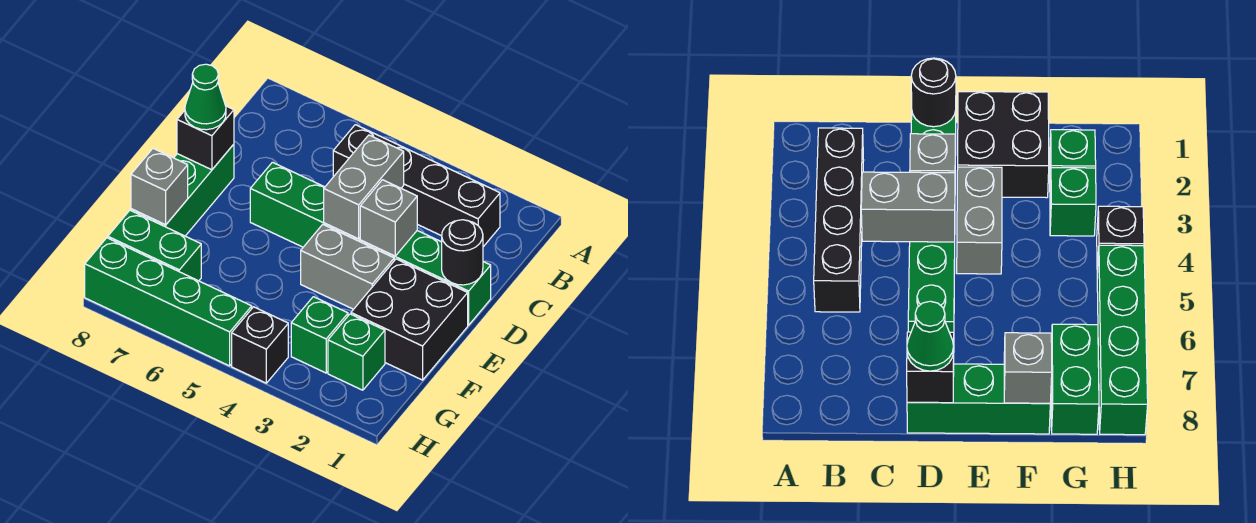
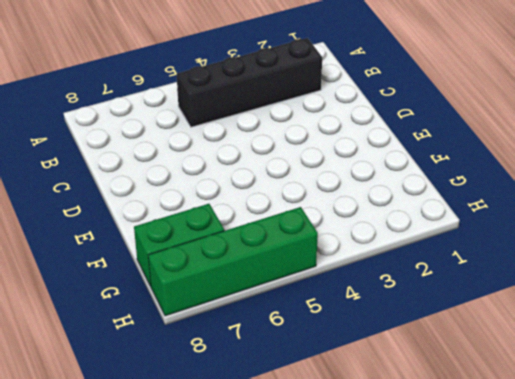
none -> green brick D1:D6 level 1
none -> green brick D8:F8 level 1
none -> black brick E1:F2 level 1

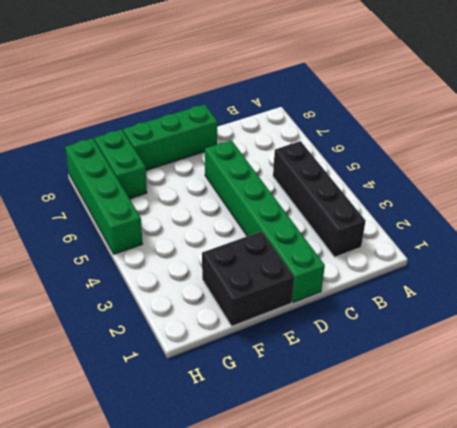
none -> grey brick E3:E4 level 1
none -> green brick G2 level 1
none -> green brick G3 level 1

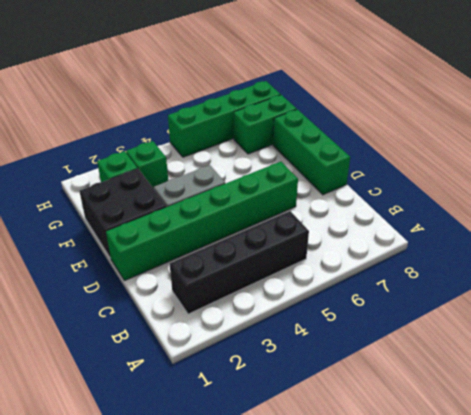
none -> black brick H4 level 1
none -> grey brick C4:D4 level 2
none -> black round brick D1 level 2

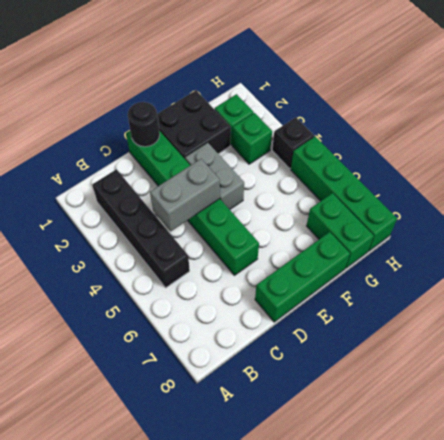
none -> grey brick D3 level 2
none -> black brick D8 level 2
none -> grey brick F8 level 2

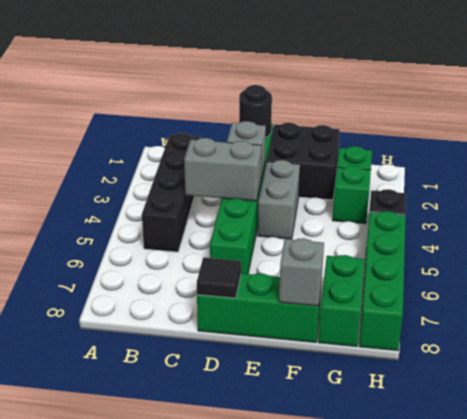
black tile D8 level 2 -> black brick D8 level 2
none -> green cone D8 level 3

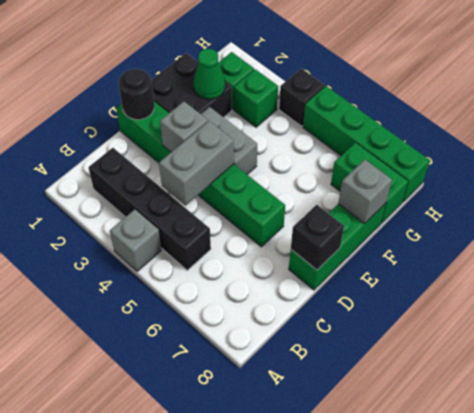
grey brick A4 level 1 -> none
green cone F2 level 2 -> green cone D8 level 3

